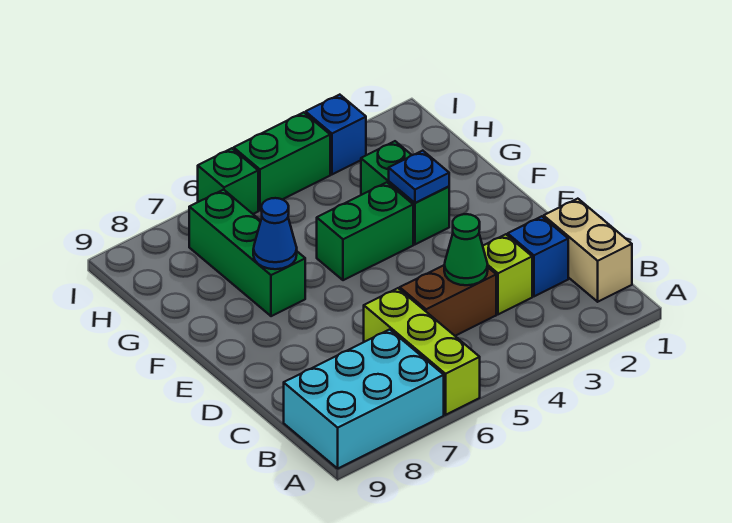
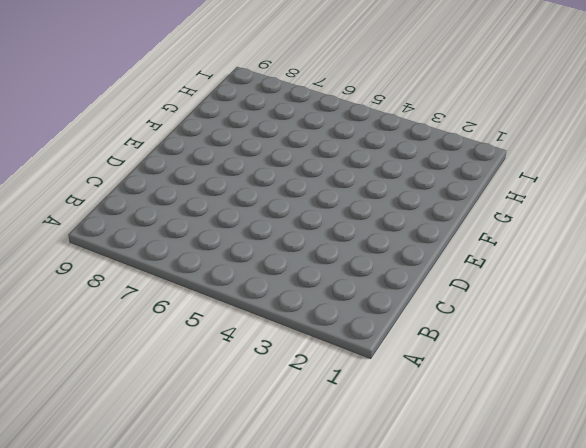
none -> lime brick A6:C6 level 1
none -> cyan brick A7:B9 level 1
none -> tan brick B1:C1 level 1

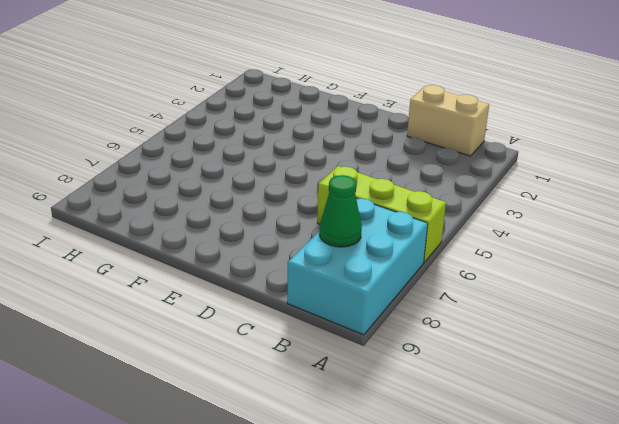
green cone B8 level 2 -> green cone C4 level 2
none -> blue brick C2 level 1
none -> lime brick C3 level 1
none -> brown brick C4:C5 level 1

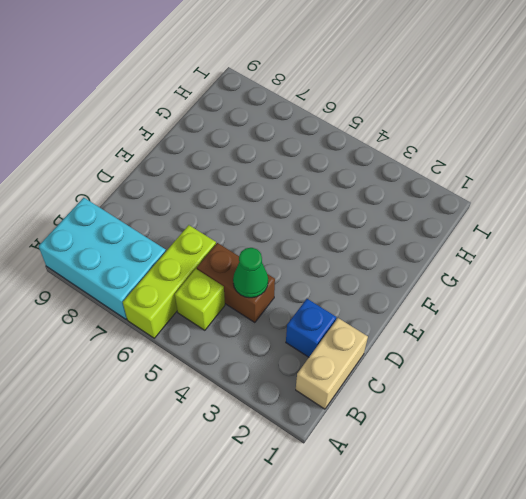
lime brick B5 level 1 -> lime brick C3 level 1
none -> green brick F3:G3 level 1
none -> green brick F4:F5 level 1
none -> green brick F7:H7 level 1

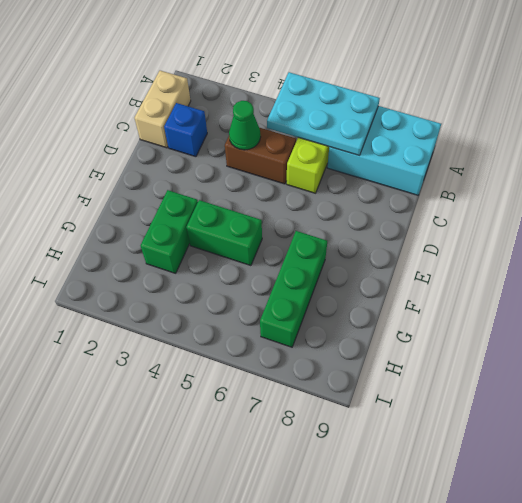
cyan plate A5:B7 level 2 -> none
none -> lime brick C3 level 1
none -> blue brick I3 level 1
none -> green brick I4:I5 level 1

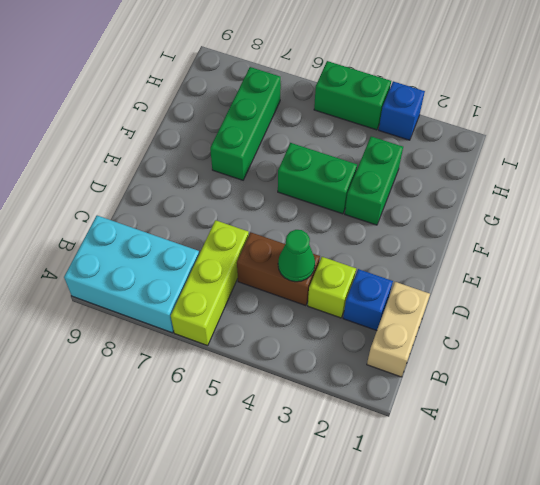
none -> green brick I6 level 1
none -> blue plate F3 level 2
none -> blue cone F7 level 2

